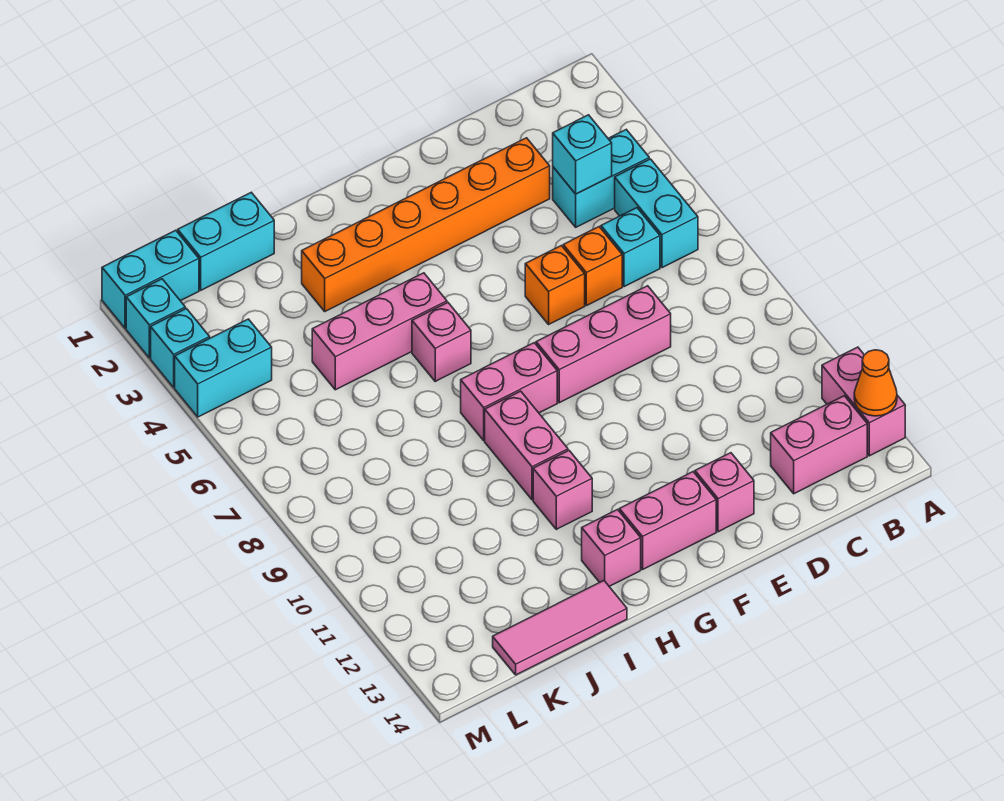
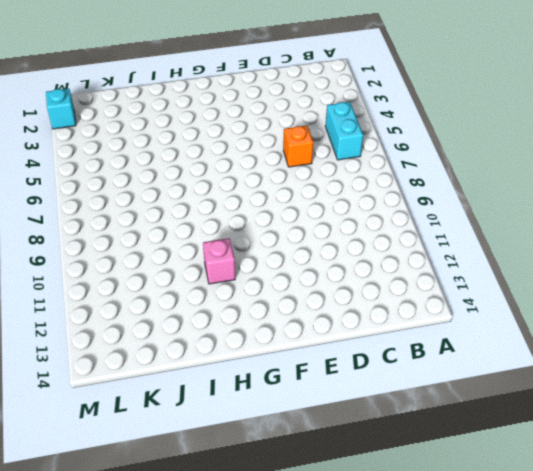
none -> pink brick A12:A13 level 1
none -> cyan brick B4:C4 level 1
none -> pink brick B13:C13 level 1

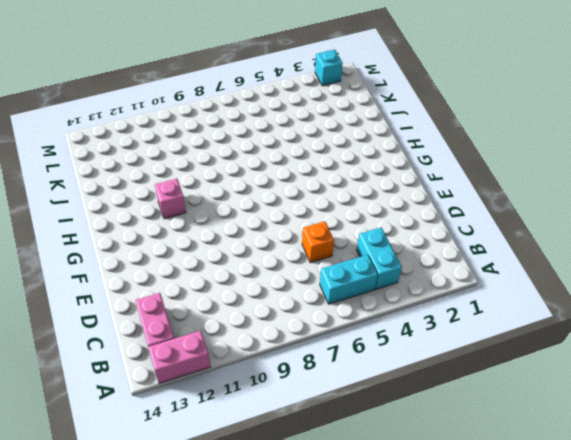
none -> cyan brick C6 level 1
none -> orange brick D3:I3 level 1
none -> pink brick D8:F8 level 1

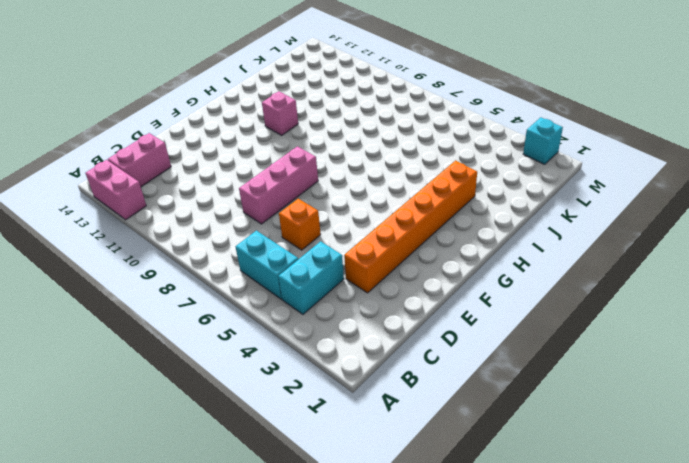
none -> cyan brick C6 level 1
none -> orange brick E6 level 1
none -> pink brick E13 level 1

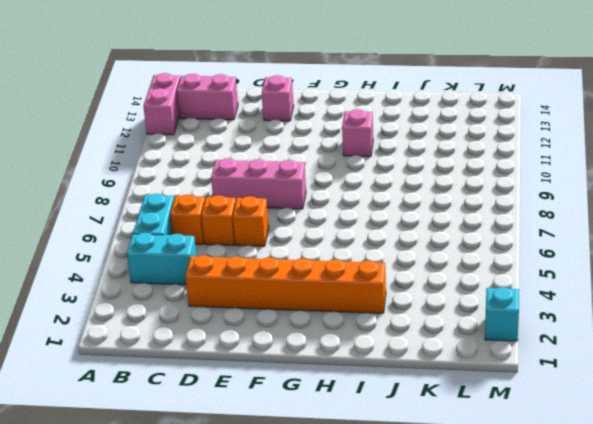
orange brick C6 level 1 -> cyan brick C6 level 1
none -> pink brick F13:G13 level 1
none -> pink brick G8:H8 level 1
none -> pink brick H5:J5 level 1

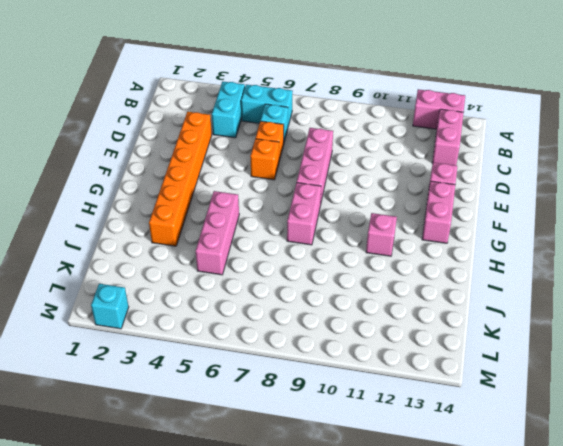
none -> pink brick H6 level 1
none -> pink brick H9:H10 level 1
none -> pink brick H13 level 1

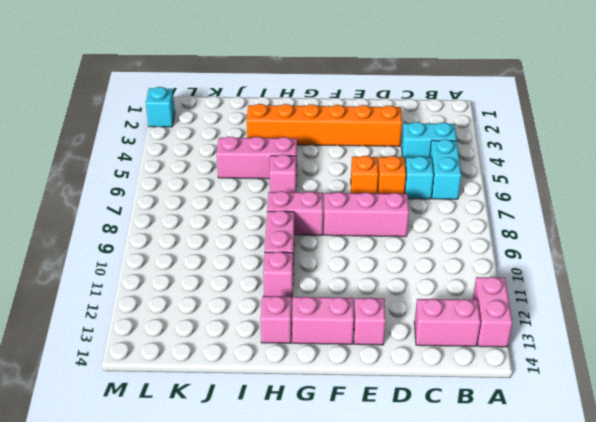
none -> pink tile I14:K14 level 1
none -> cyan brick J1:K1 level 1
none -> cyan brick L1:M1 level 1

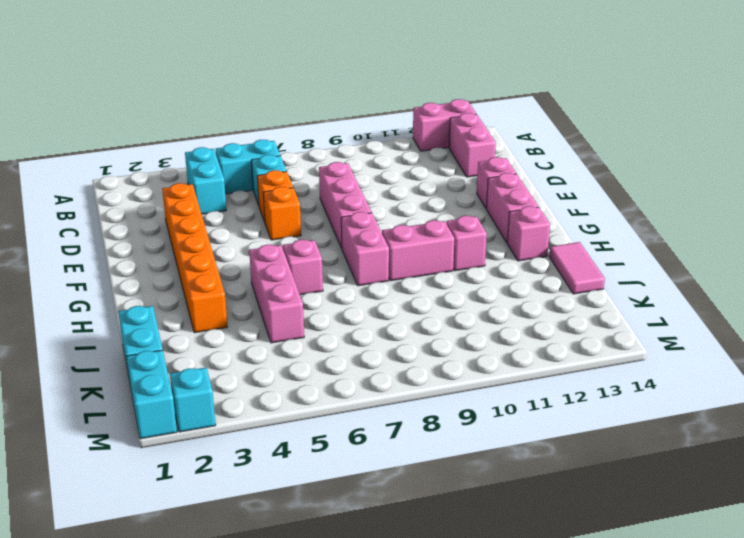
pink tile I14:J14 level 1 -> pink tile I14:K14 level 1
none -> cyan brick L4:M4 level 1
none -> cyan brick M3 level 1
none -> orange cone A13 level 2

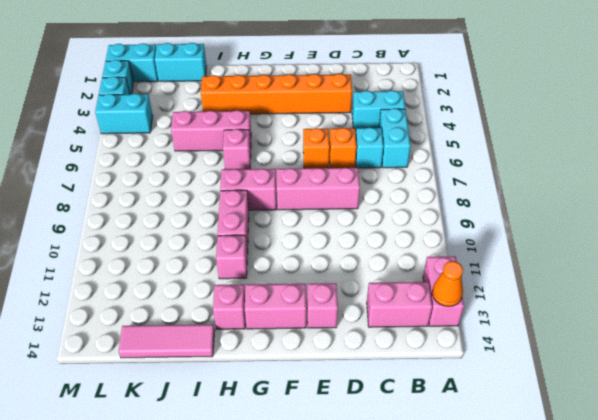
none -> cyan brick C4 level 2

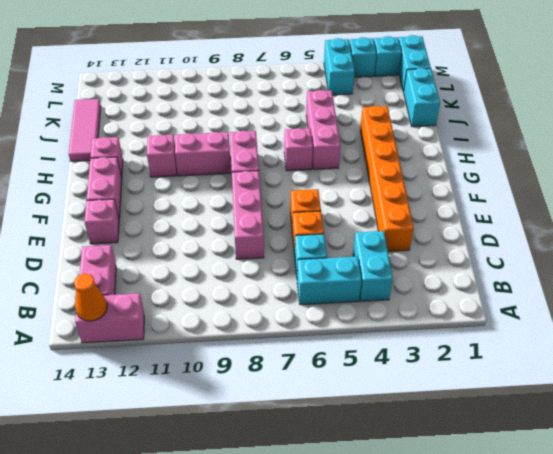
none -> cyan brick C4 level 2

